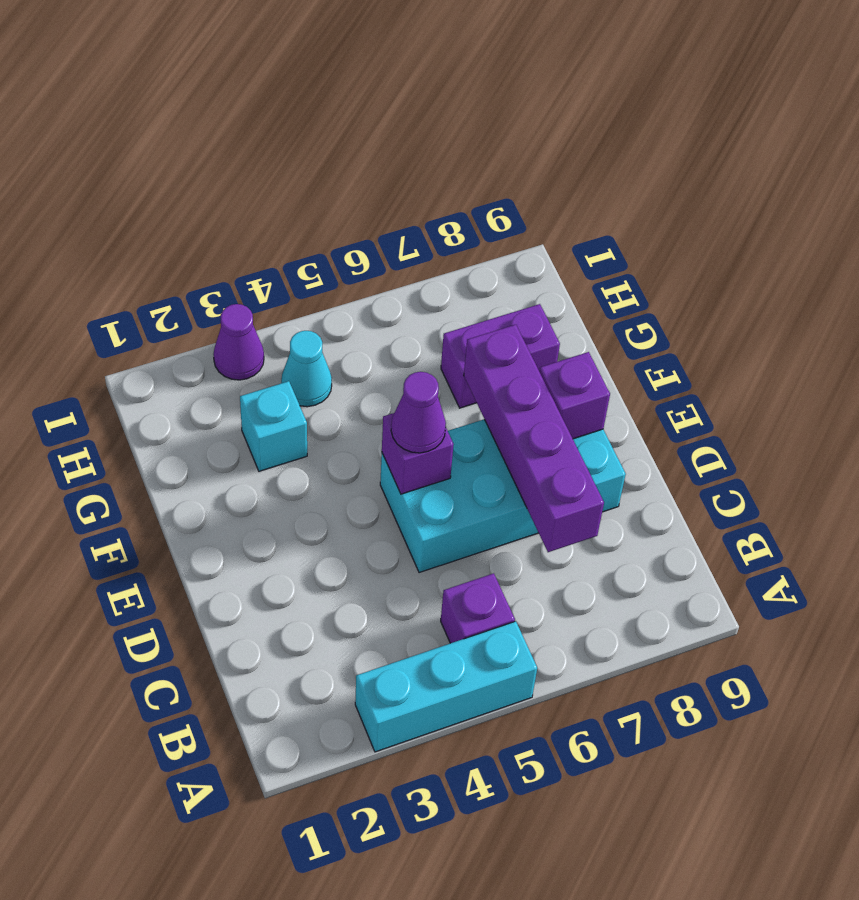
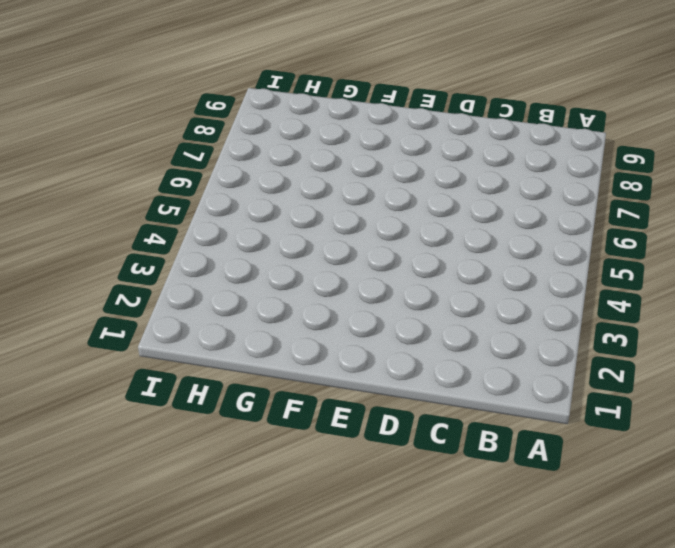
none -> cyan brick A3:A5 level 1
none -> purple brick B5 level 1

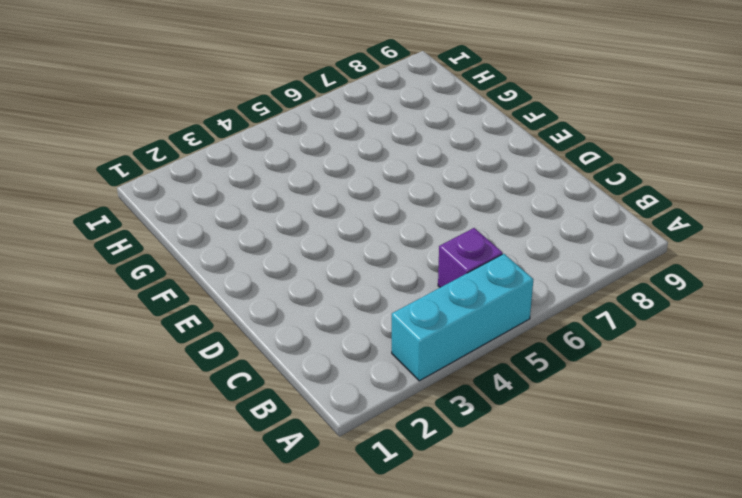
none -> cyan brick D5:E8 level 1
none -> cyan brick G3 level 1

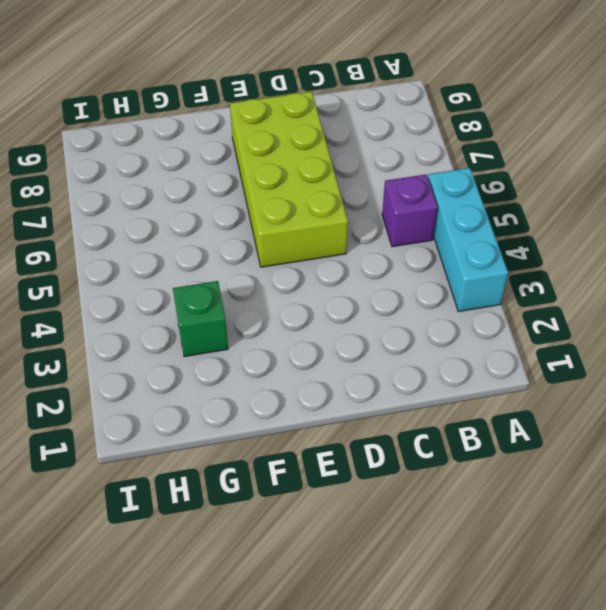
lime brick D5:E8 level 1 -> cyan brick D5:E8 level 1
green brick G3 level 1 -> cyan brick G3 level 1
none -> purple brick G7:G8 level 1
none -> cyan cone H4 level 1

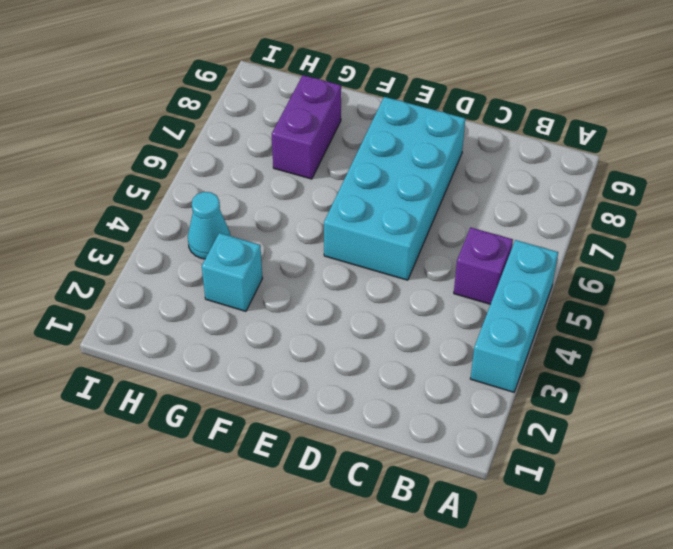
none -> purple cone I3 level 1
none -> purple brick C7:F7 level 2

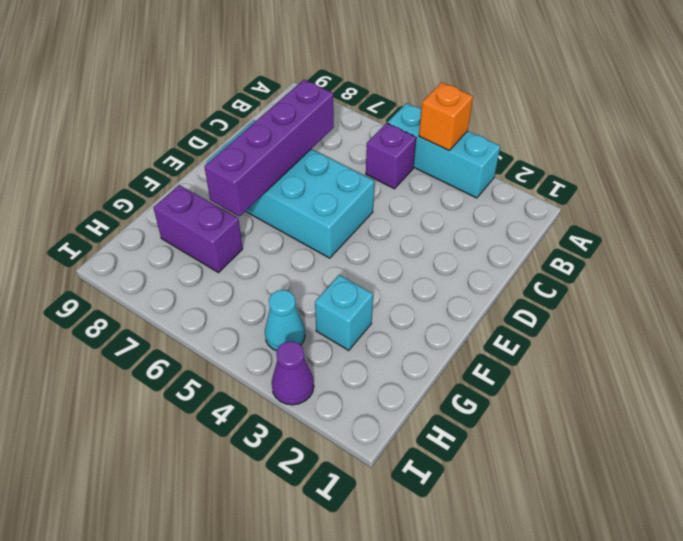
orange brick A4 level 2 -> none
none -> purple brick E5 level 2
none -> purple brick E8 level 2

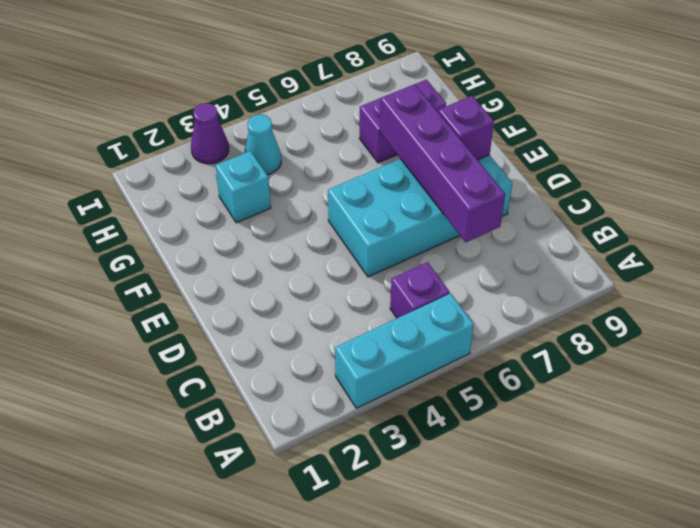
none -> purple brick E5 level 2
none -> purple cone E5 level 3

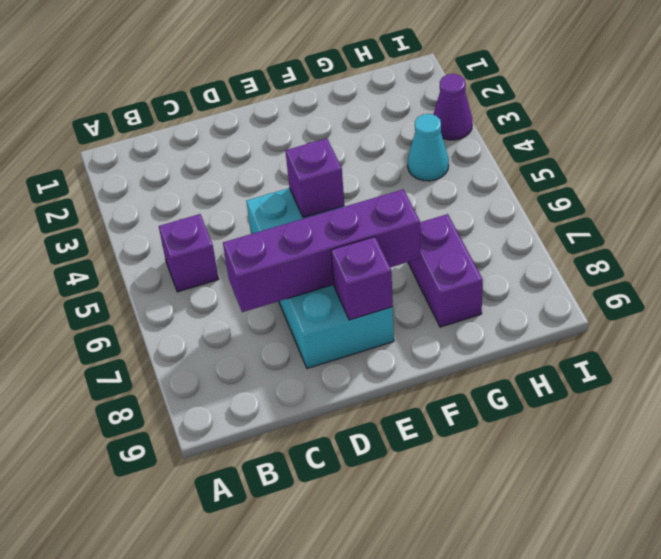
none -> cyan brick A3:A5 level 1
none -> cyan brick G3 level 1

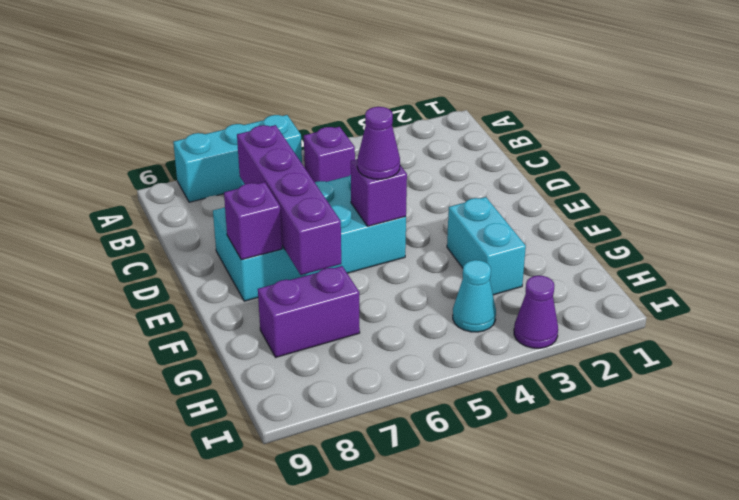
cyan brick A6:A8 level 1 -> cyan brick A3:A5 level 1
cyan brick F3:G3 level 1 -> cyan brick G3 level 1

